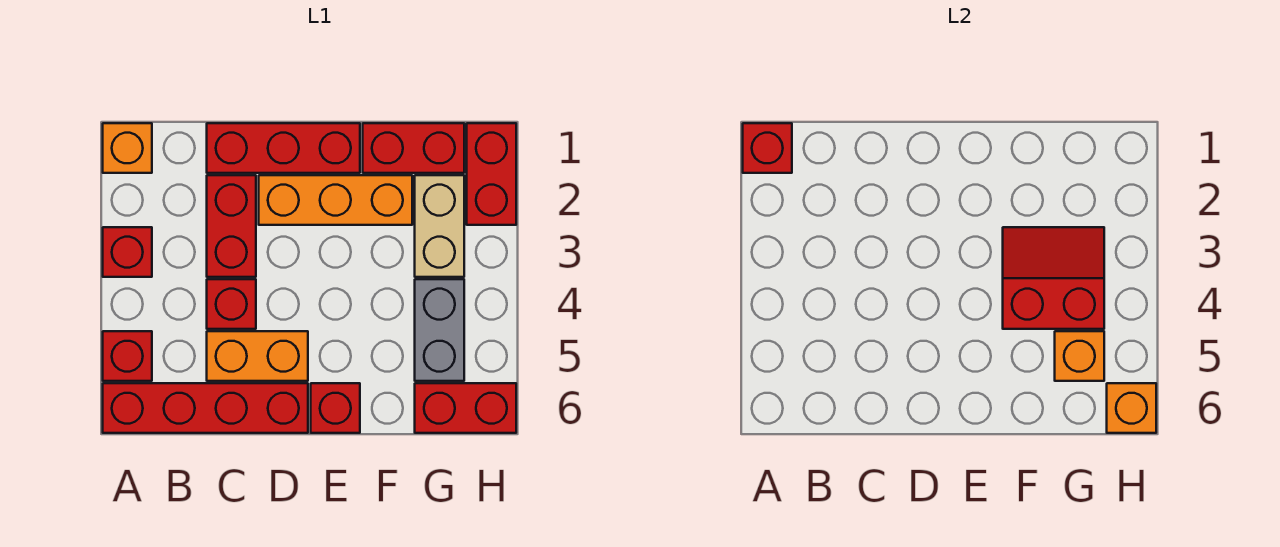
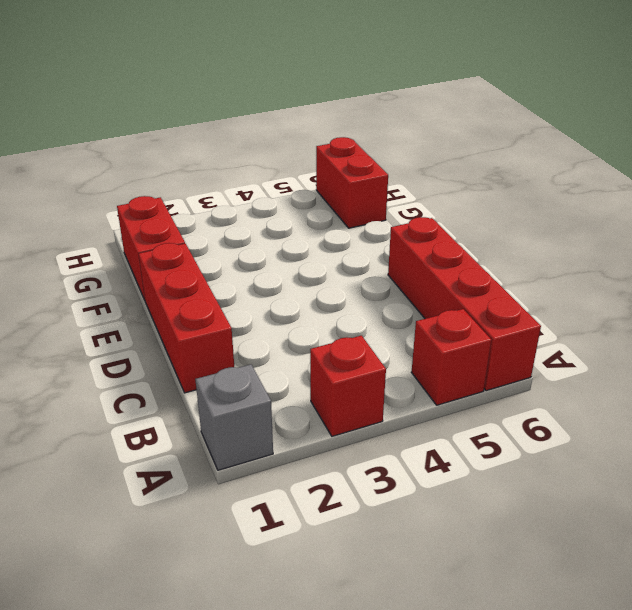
grey brick A1 level 1 -> orange brick A1 level 1
none -> red brick C2:C3 level 1
none -> red brick C4 level 1
none -> orange brick C5:D5 level 1

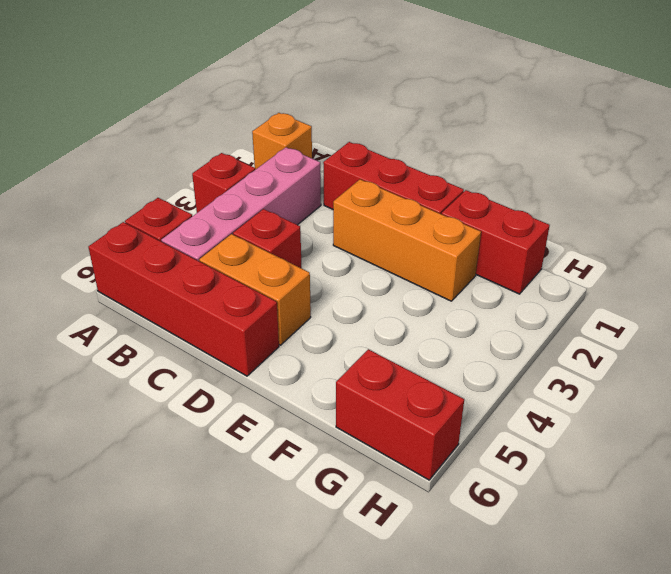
pink brick B2:B5 level 1 -> none
none -> red brick C2:C3 level 1
none -> red brick E6 level 1
none -> tan brick G2:G3 level 1

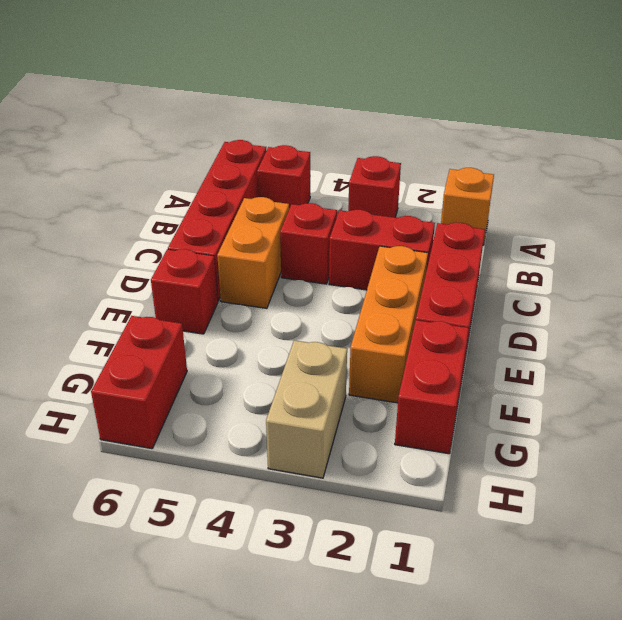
tan brick G3:H3 level 1 -> tan brick G2:G3 level 1
none -> grey brick G4:G5 level 1
none -> red brick H1:H2 level 1
none -> red brick A1 level 2

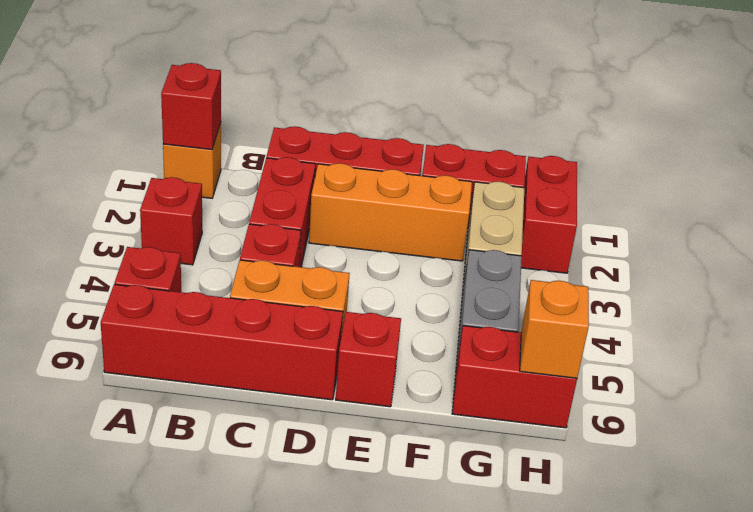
none -> red slope F3:G4 level 2 top 4
none -> orange brick G5 level 2

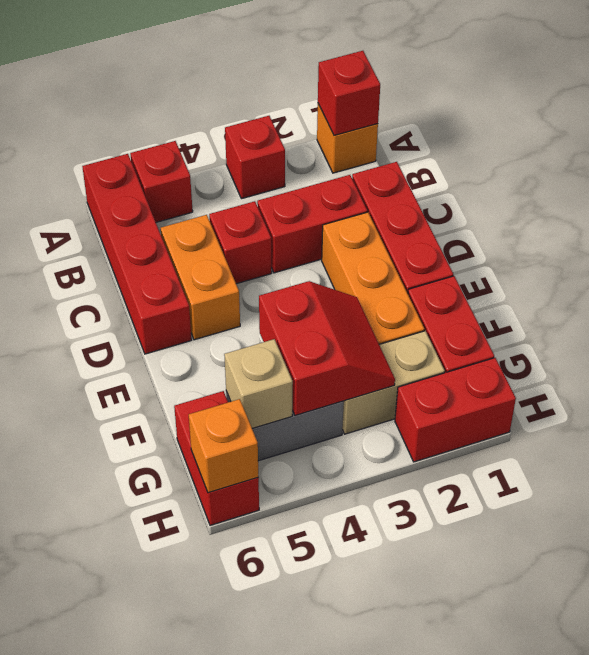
tan brick G5 level 2 -> orange brick G5 level 2
none -> red brick E6 level 1

